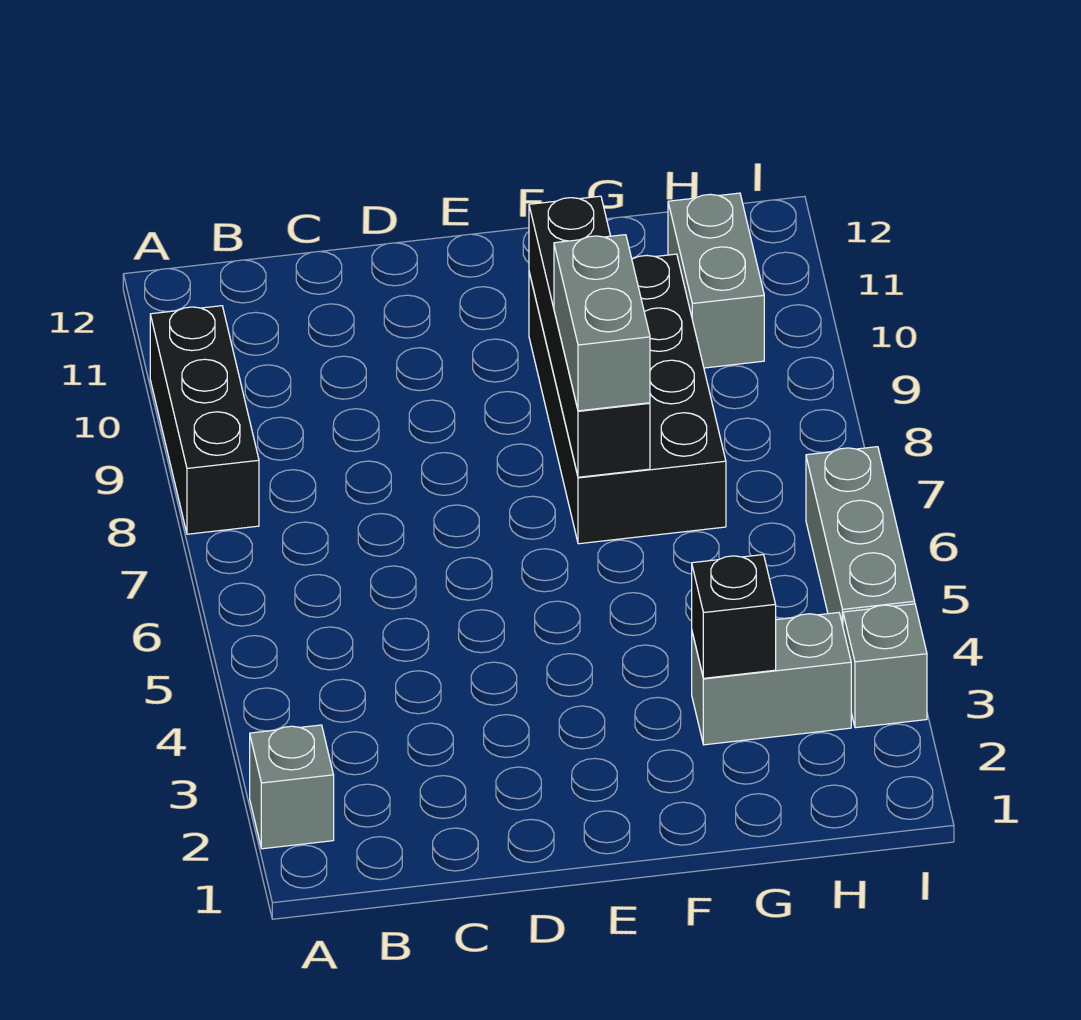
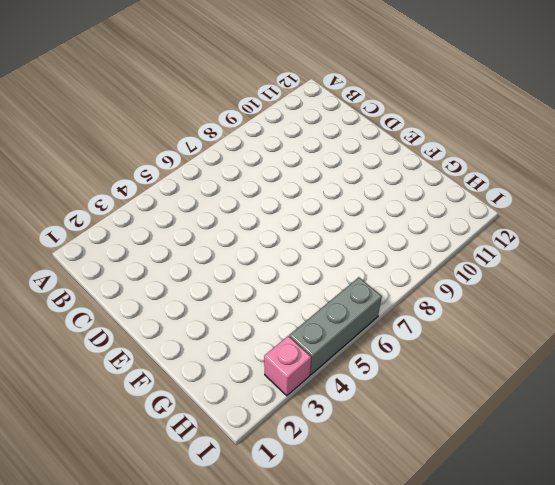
pink brick I3 level 1 -> grey brick I3 level 1
none -> grey brick A2 level 1
none -> black brick A8:A10 level 1

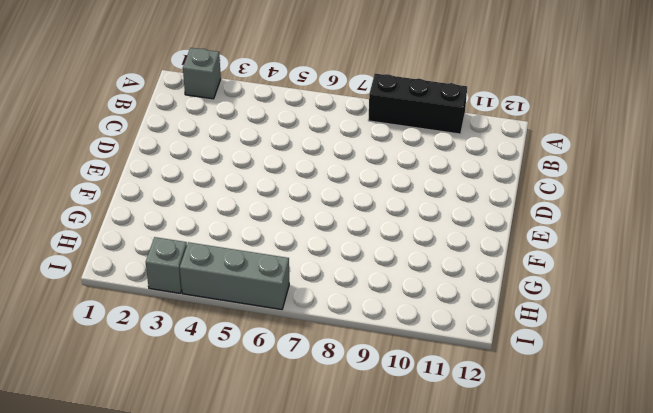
none -> black brick F7:G10 level 1
none -> grey brick G3:H3 level 1

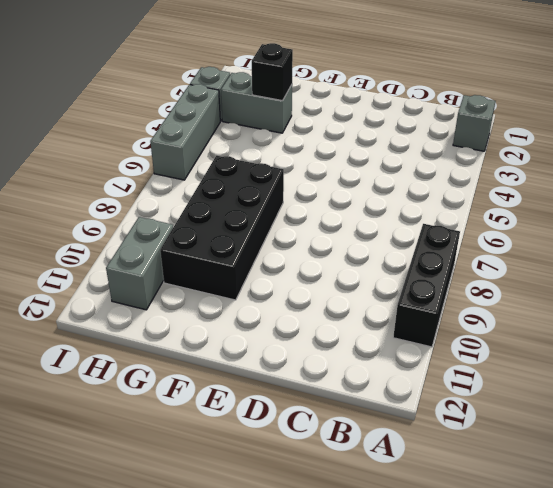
none -> black brick F7:F10 level 2
none -> grey brick F7:F8 level 3

